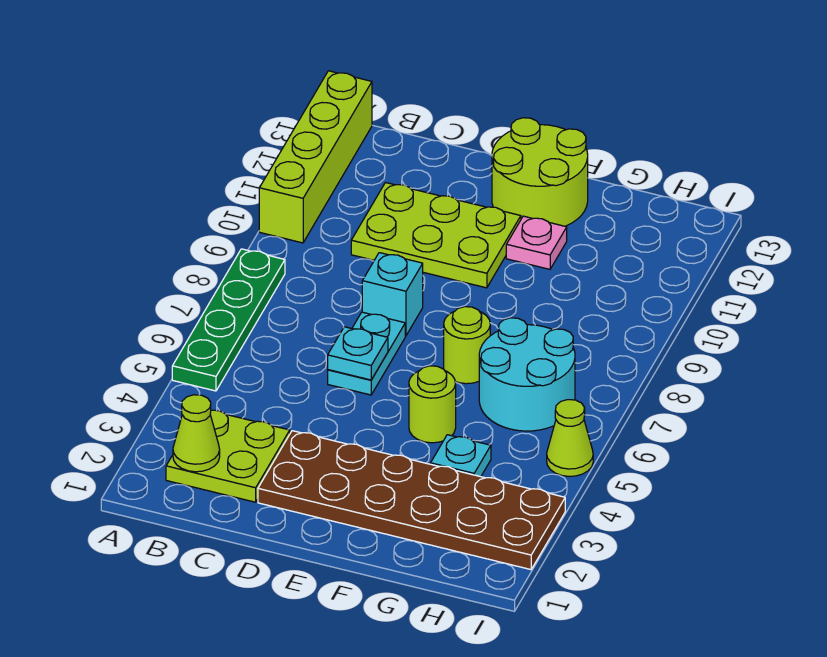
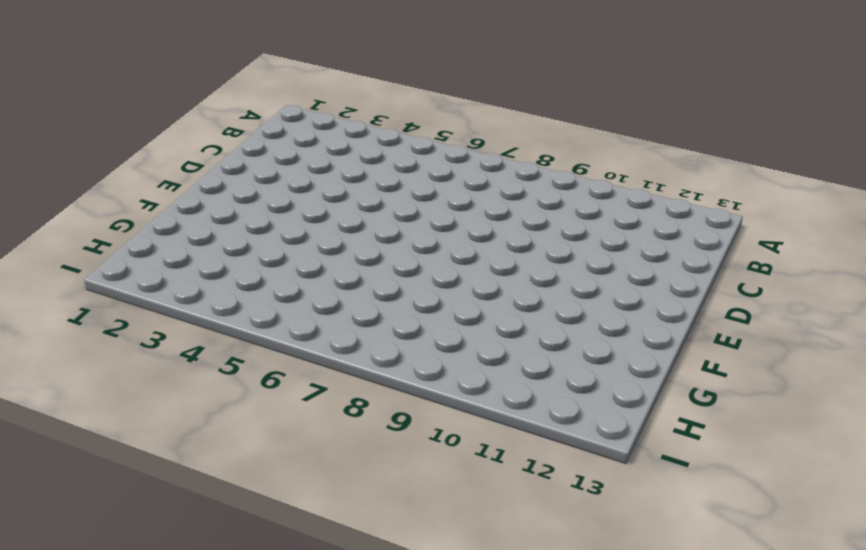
none -> green plate A5:A8 level 1
none -> lime brick A10:A13 level 1
none -> lime plate B2:C3 level 1

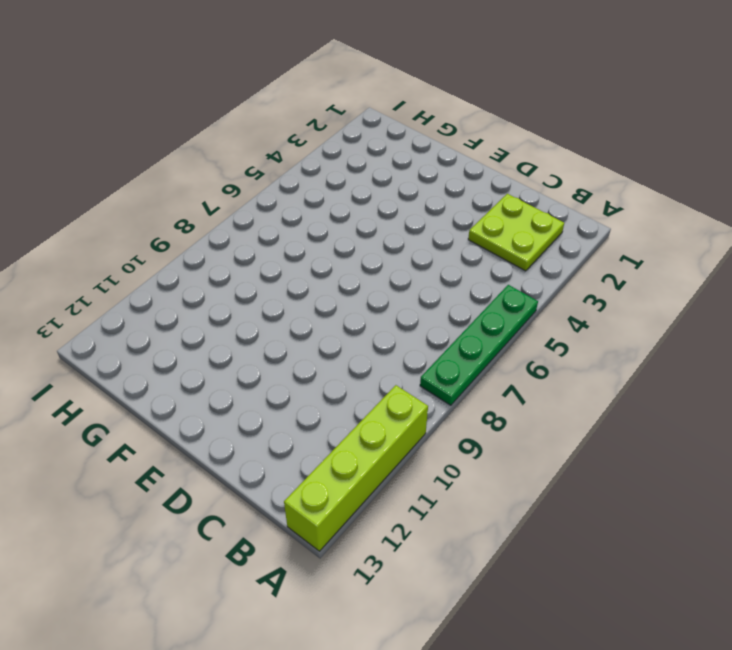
none -> lime plate C10:E11 level 1
none -> brown plate D2:I3 level 1
none -> cyan plate D6:D7 level 1

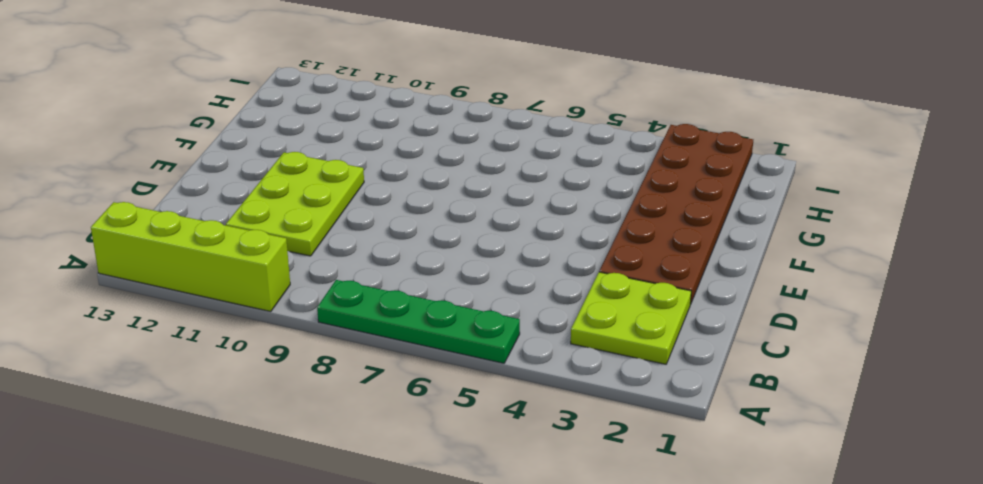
none -> cyan plate D6:D7 level 1
none -> cyan brick D8 level 1
none -> lime round brick E12:F13 level 1

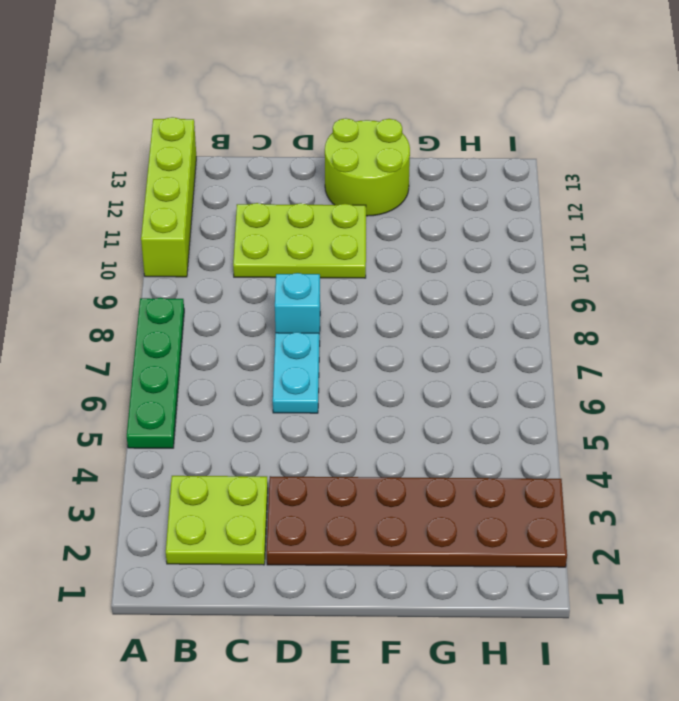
none -> lime round brick F5 level 1
none -> lime round brick F7 level 1
none -> pink plate F11 level 1

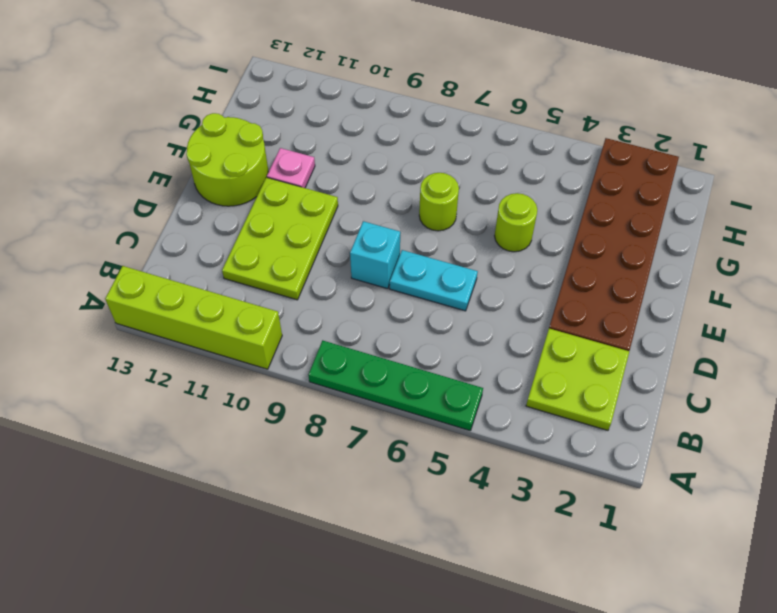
none -> cyan plate G4 level 1
none -> cyan round brick G6:H7 level 1
none -> lime cone I5 level 1

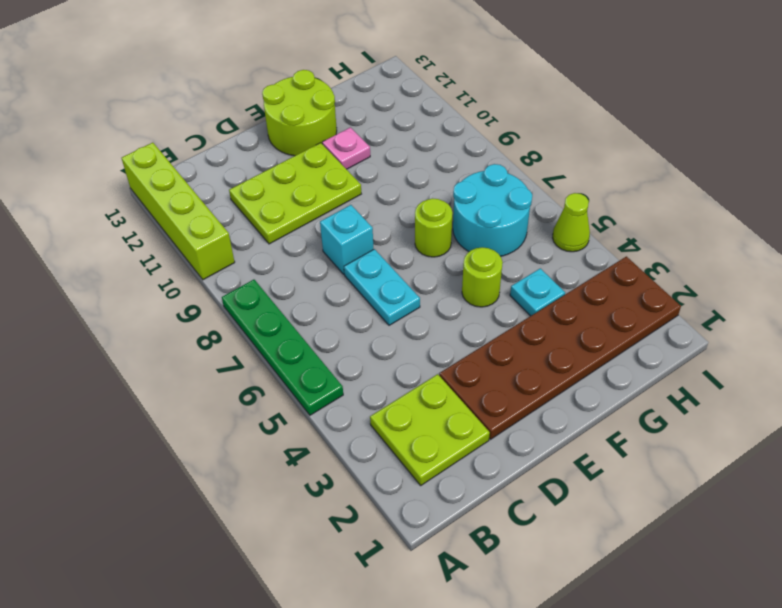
none -> lime cone B2 level 2
none -> cyan plate D6 level 2

